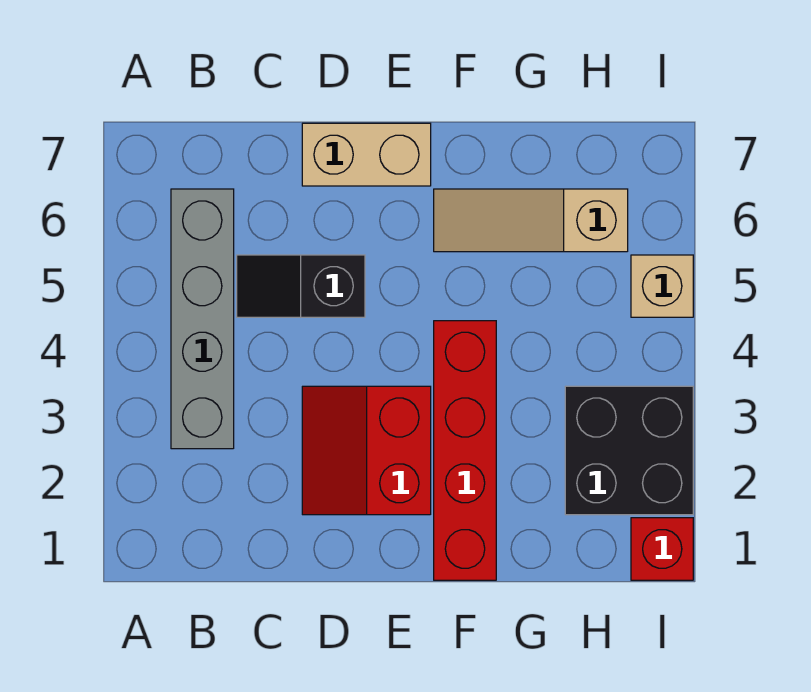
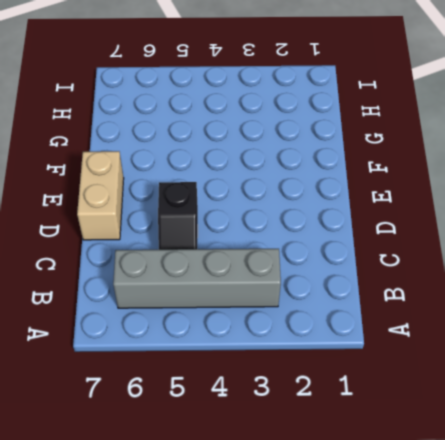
none -> red slope D2:E3 level 1 top E
none -> red brick F1:F4 level 1

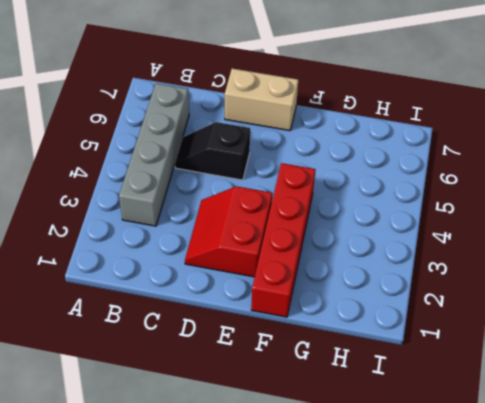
none -> tan slope F6:H6 level 1 top H
none -> black brick H2:I3 level 1

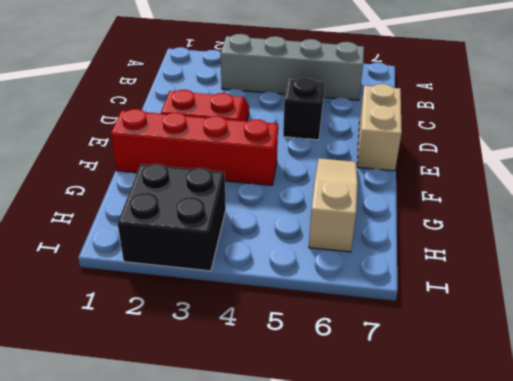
none -> red brick I1 level 1
none -> tan brick I5 level 1

